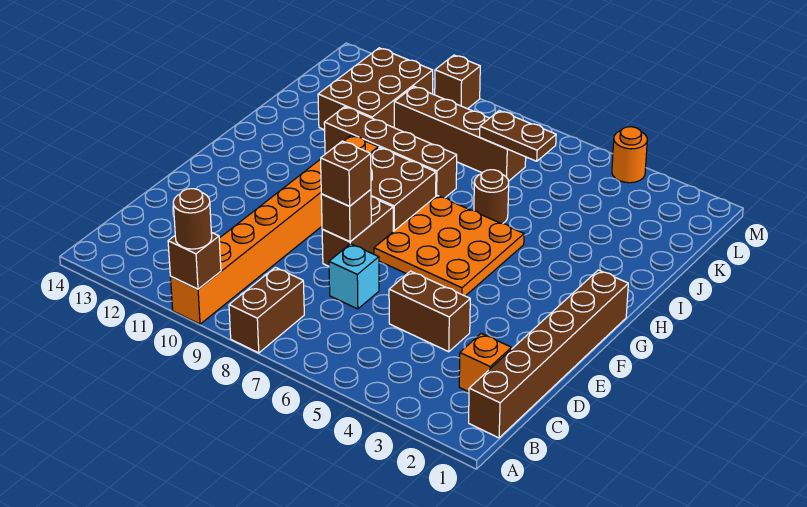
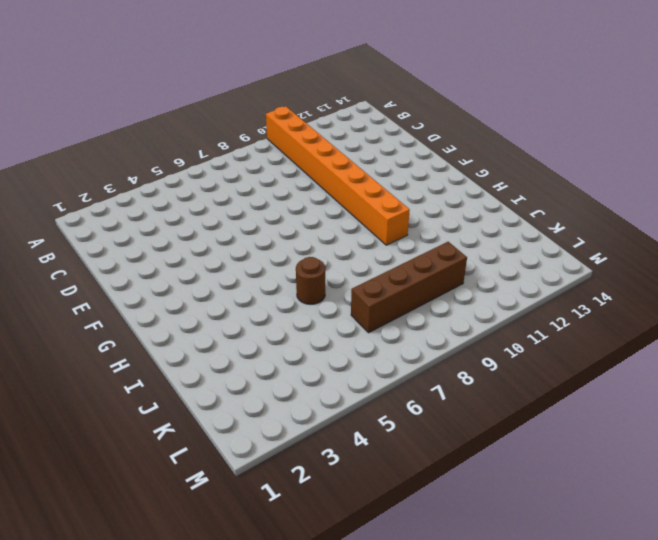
none -> brown brick A8:B8 level 1
none -> brown brick B1:G1 level 1
none -> orange brick C2 level 1

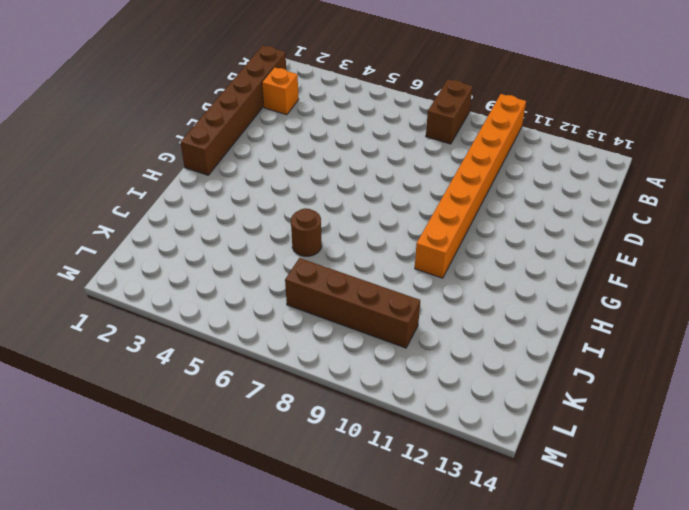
none -> brown brick D4:D5 level 1
none -> cyan brick D7 level 1
none -> brown brick E8:F8 level 1

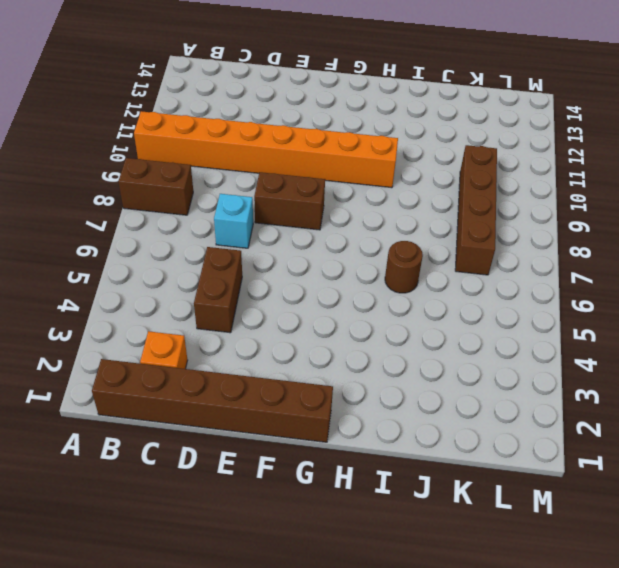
none -> orange plate F5:H7 level 1
none -> brown brick G8:H9 level 1
none -> brown brick I8:I11 level 1

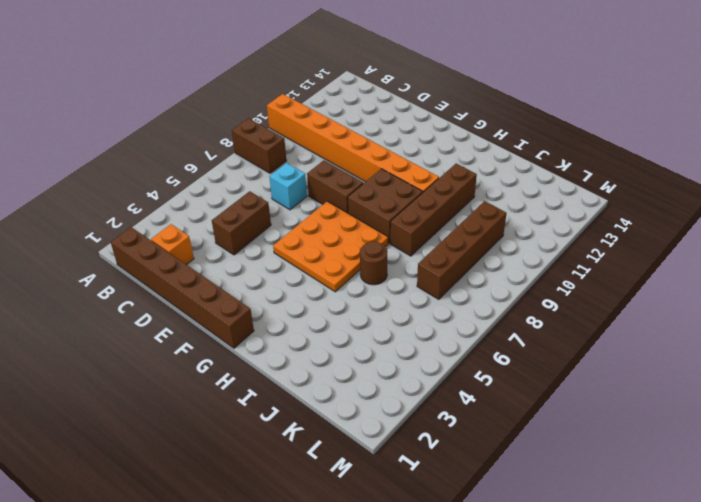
none -> brown brick J11:L12 level 1
none -> orange round brick M4 level 1
none -> brown brick M10 level 1

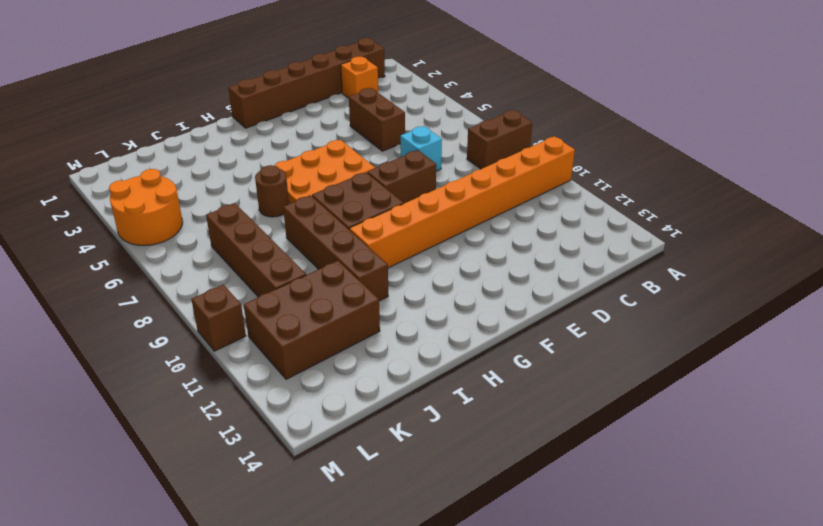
orange round brick L4:M5 level 1 -> orange round brick M4 level 1
none -> brown brick A10 level 2
none -> brown brick E8 level 2
none -> brown plate K6:K7 level 2

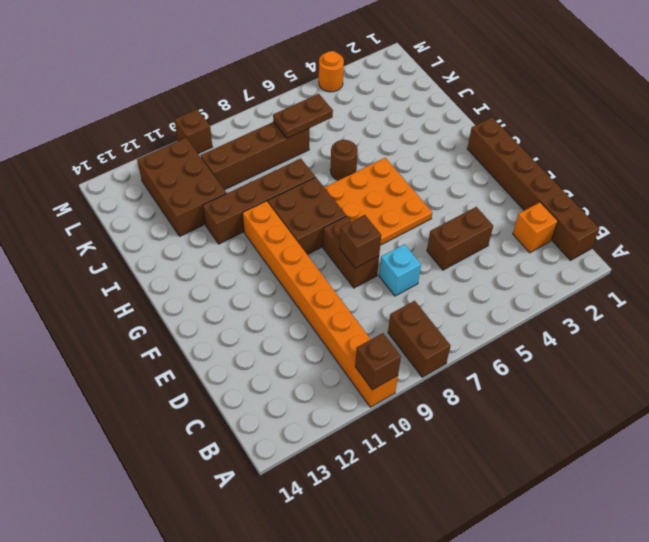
none -> brown round brick A10 level 3
none -> brown brick E8 level 3

